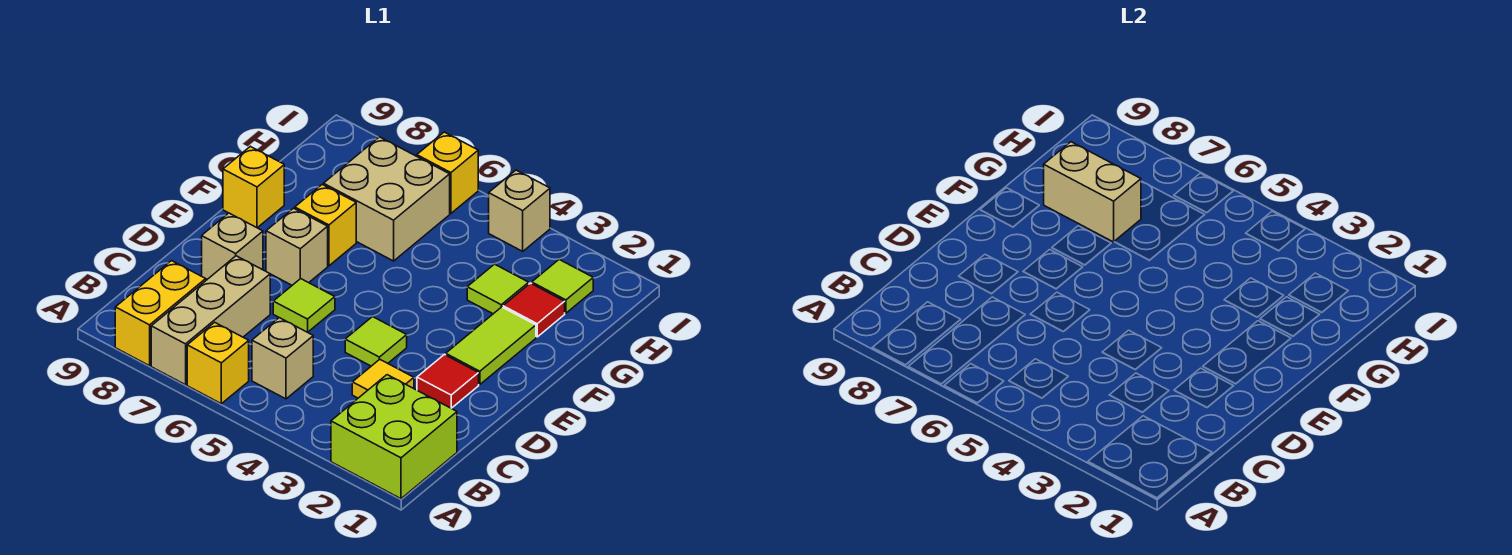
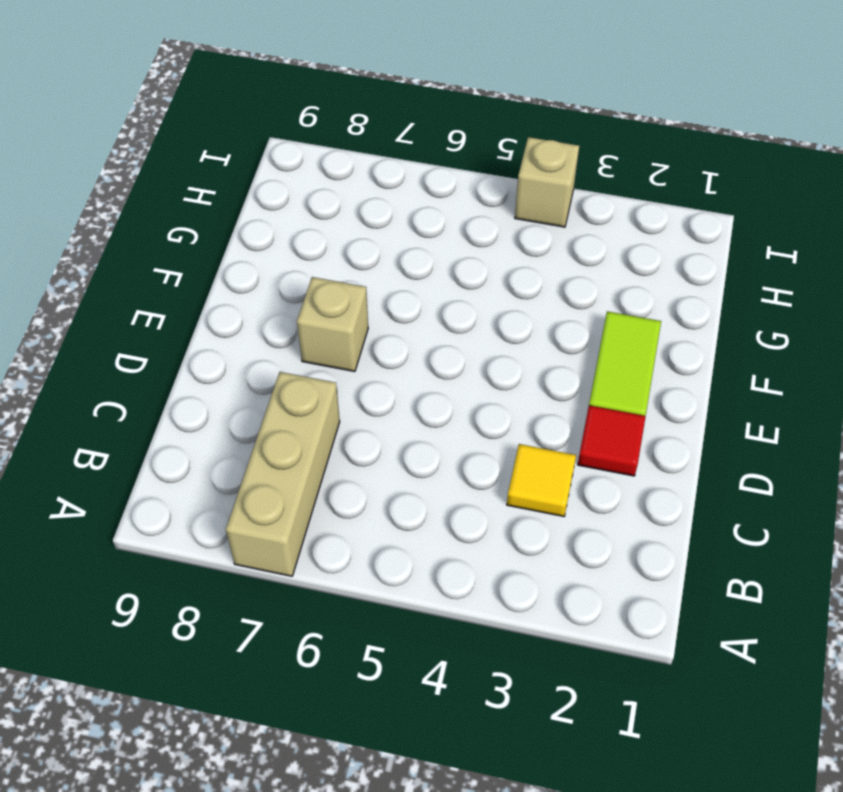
none -> lime brick A1:B2 level 1
none -> yellow brick A6 level 1
none -> yellow brick A8:B8 level 1

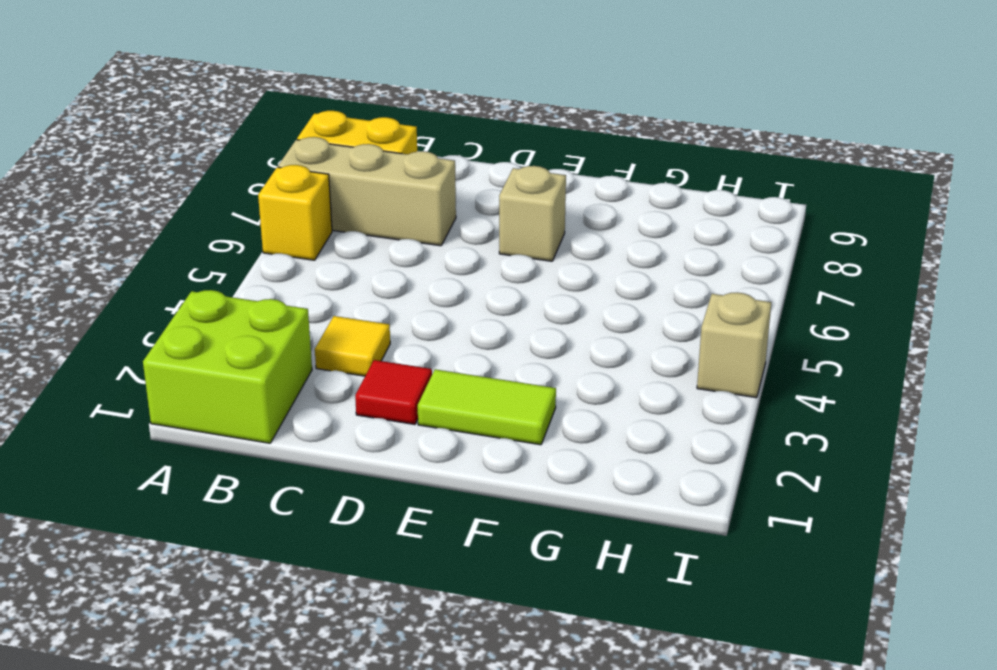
none -> tan brick B5 level 1
none -> lime tile D4 level 1
none -> lime tile D6 level 1

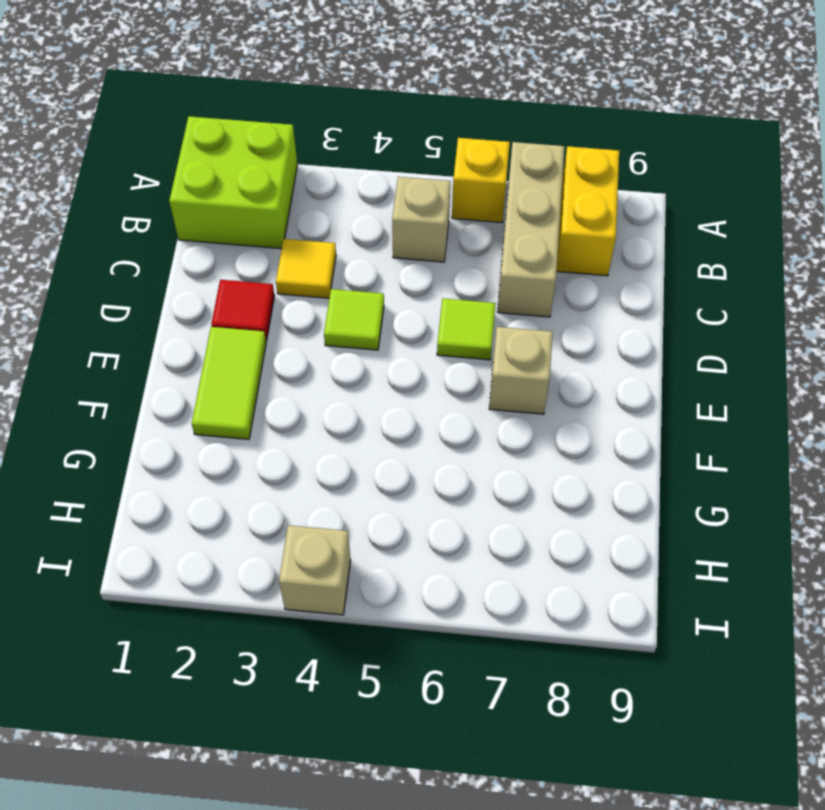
none -> tan brick D8 level 1
none -> yellow brick F7 level 1
none -> yellow brick F9 level 1

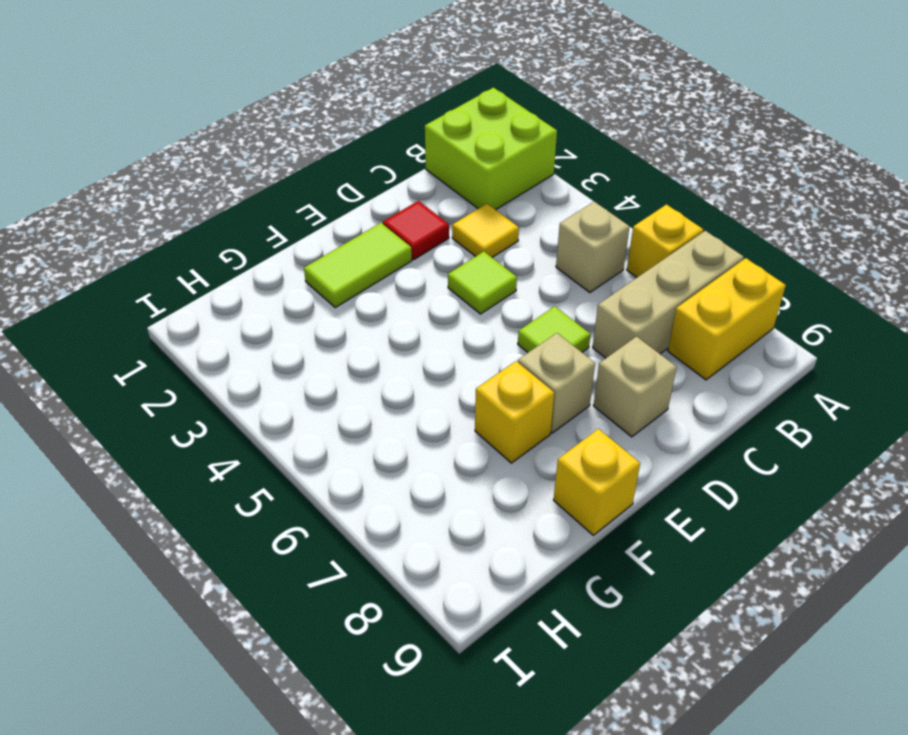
none -> red tile G2 level 1
none -> lime tile G3 level 1
none -> tan brick G6:H7 level 1

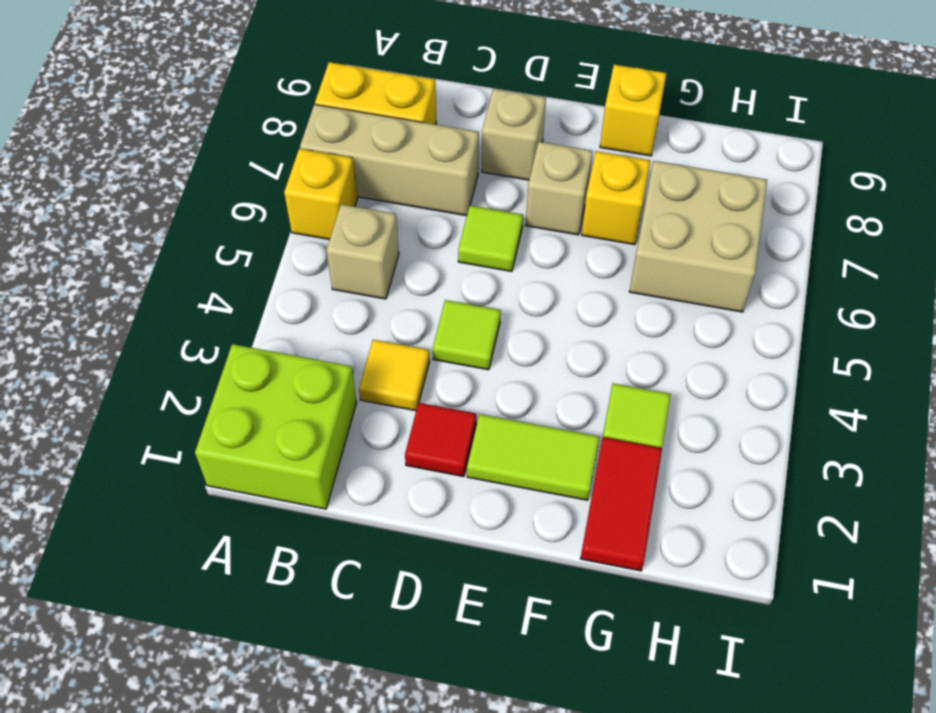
red tile G1:G2 level 1 -> red tile G2 level 1
none -> lime tile H2 level 1
none -> tan brick I4 level 1
none -> yellow brick I6 level 1

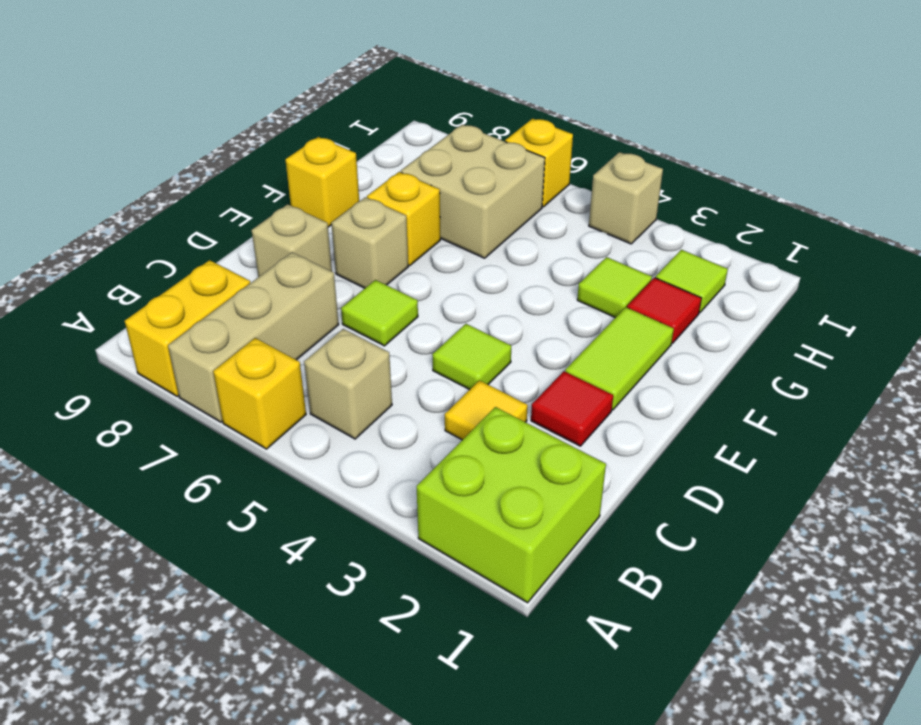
none -> tan brick G7:G8 level 2

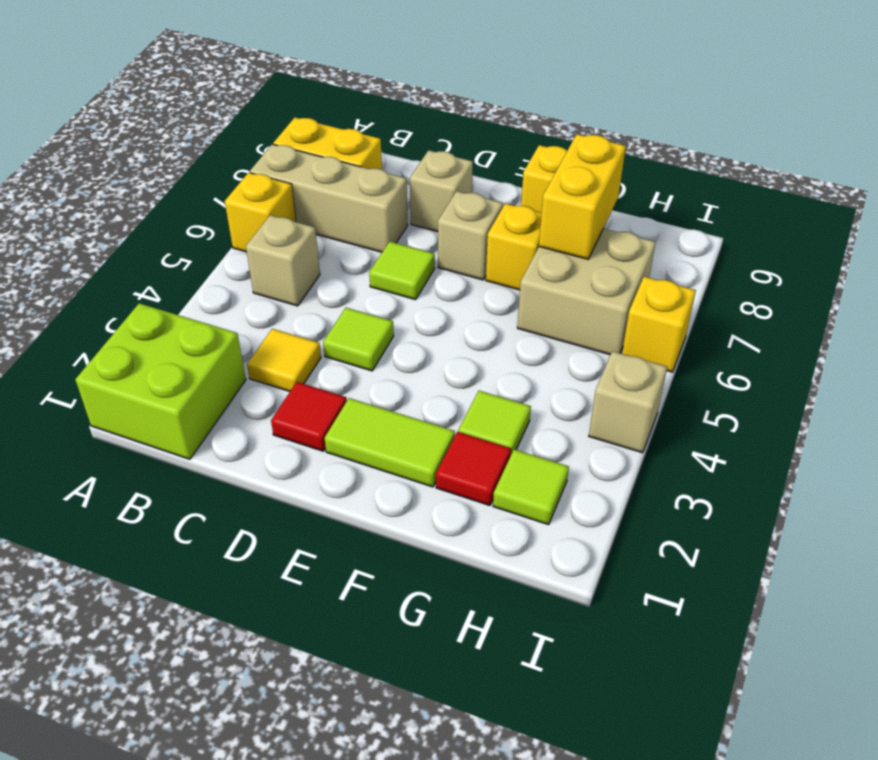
yellow brick G7:G8 level 2 -> tan brick G7:G8 level 2

